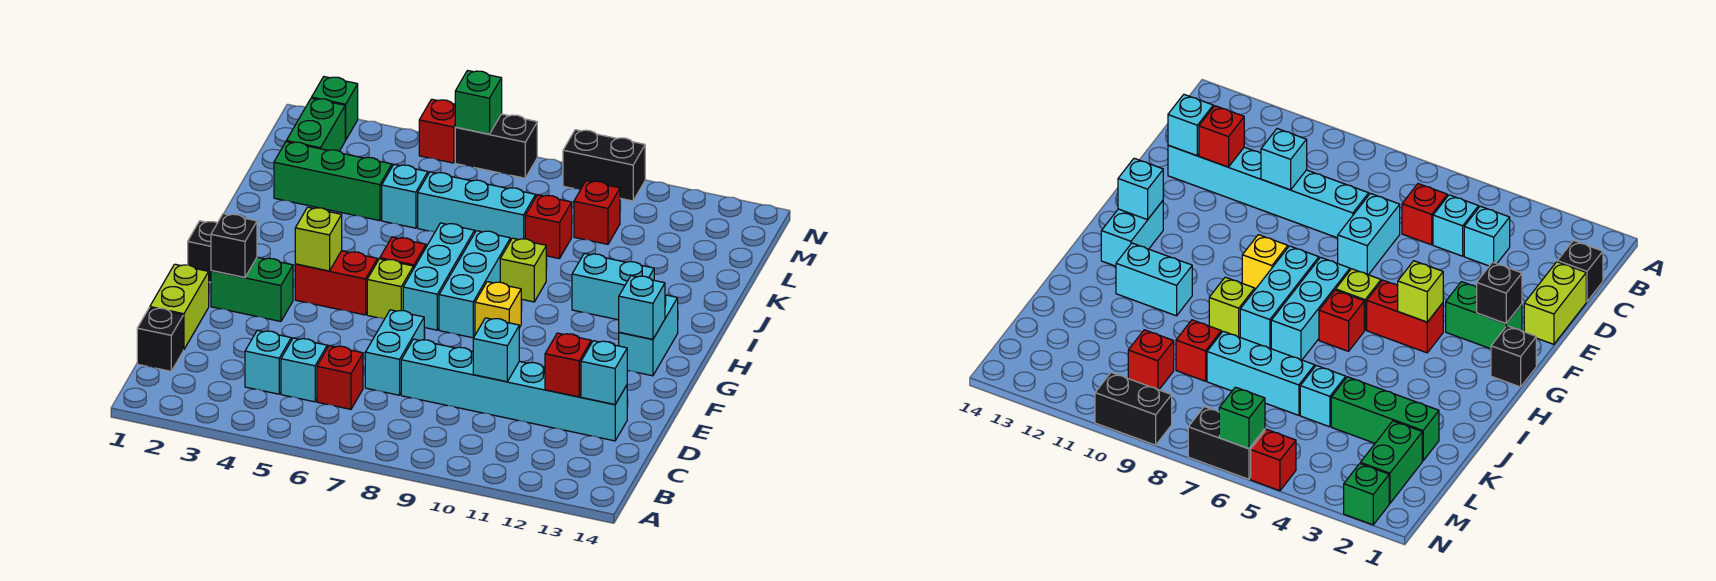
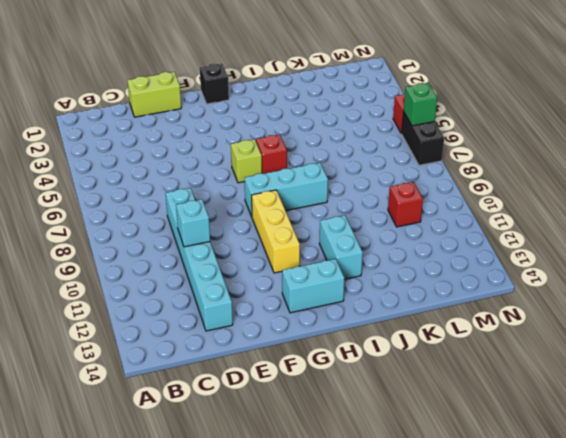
yellow brick G9:G11 level 1 -> yellow brick G9 level 1
none -> black brick C1 level 1
none -> cyan brick C4 level 1
none -> cyan brick C5 level 1
none -> red brick C6 level 1

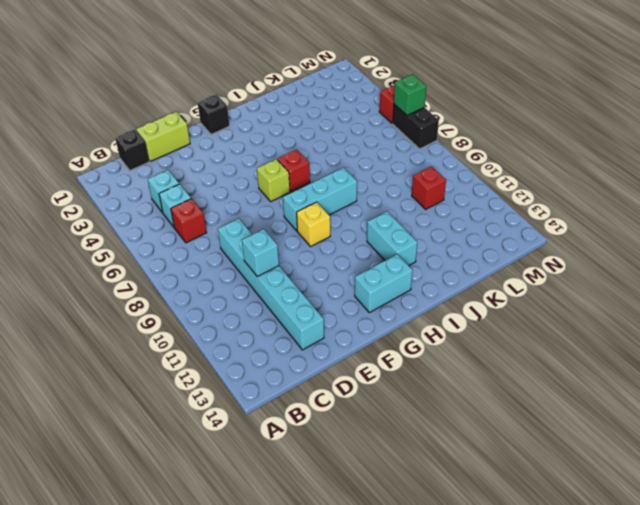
none -> cyan brick D7:E7 level 1
none -> green brick F2:F3 level 1
none -> red brick G4:G5 level 1
none -> cyan brick G7:I7 level 1

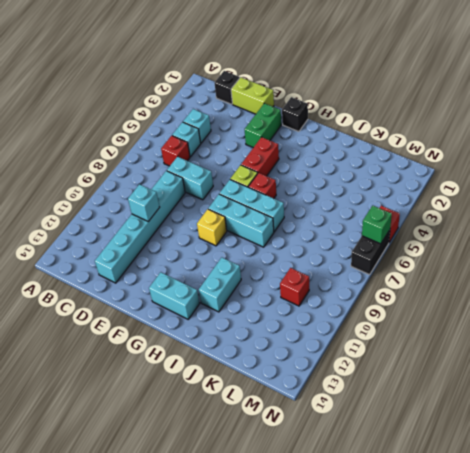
none -> lime brick I9 level 1
none -> green brick K2:K4 level 1
none -> cyan brick K5 level 1
none -> cyan brick K6:K8 level 1

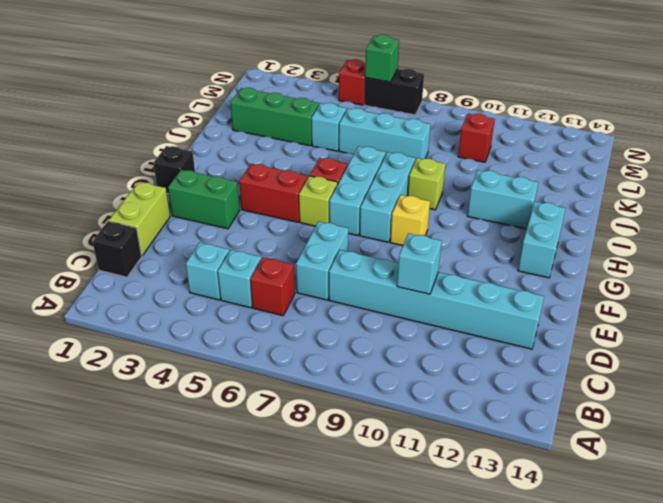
none -> red brick K9 level 1
none -> green brick L2:M2 level 1
none -> green brick N2 level 1
none -> black brick N9:N10 level 1

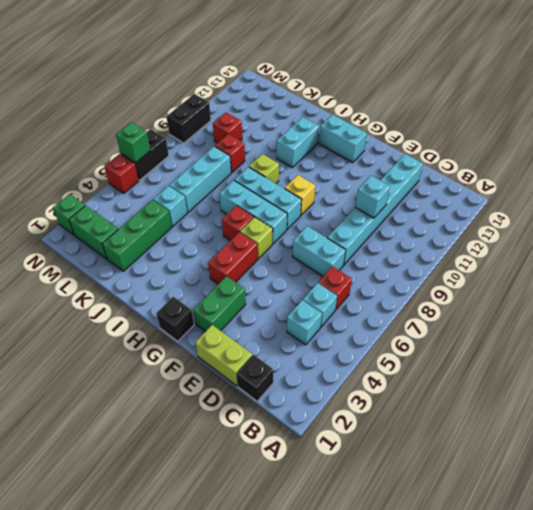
none -> red brick D12 level 2
none -> cyan brick D13 level 2
none -> black brick F2 level 2
none -> lime brick G4 level 2

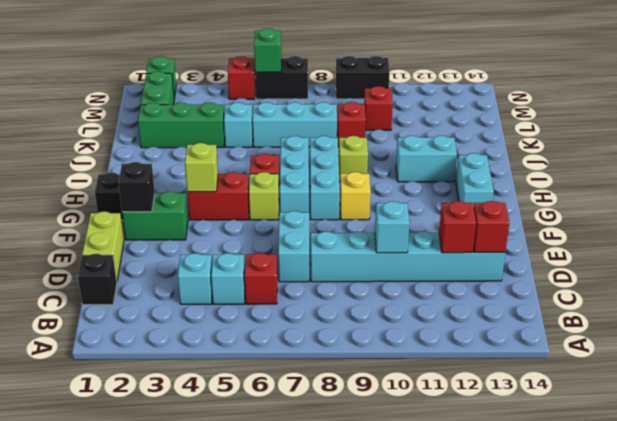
red brick D13 level 2 -> cyan brick D13 level 2
none -> cyan brick G13 level 2

